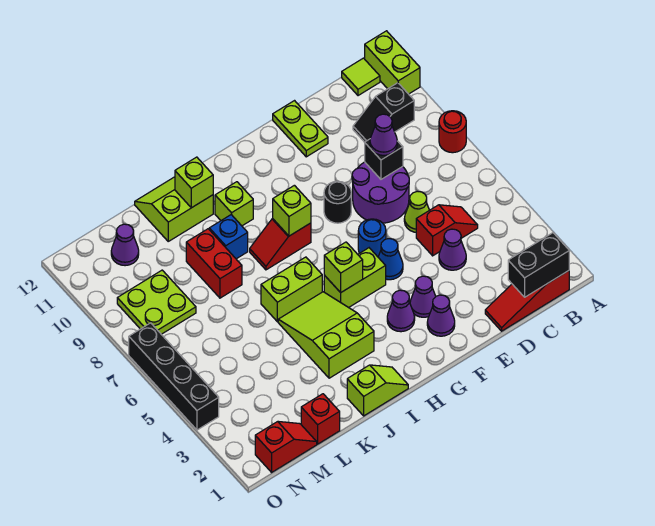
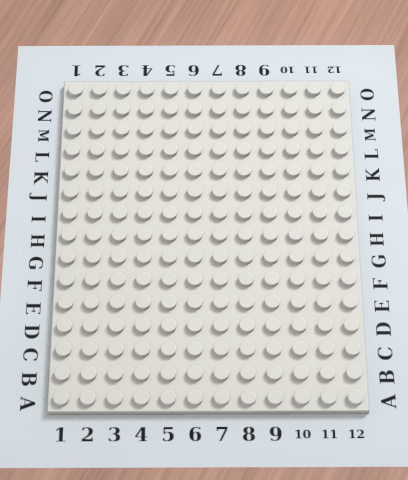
none -> red round brick A8 level 1
none -> lime brick A11:A12 level 1
none -> red slope B1:D1 level 1 top B
none -> black slope B10:C10 level 1 top B

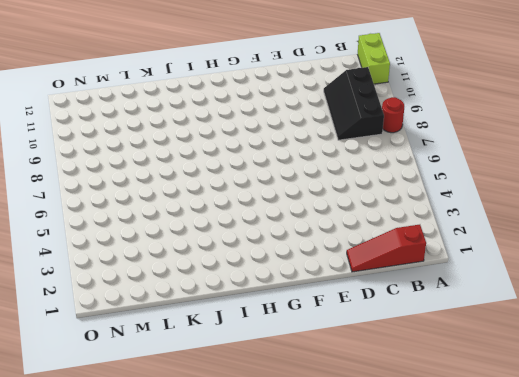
black slope B8:C10 level 1 top B -> black slope B10:C10 level 1 top B
none -> lime tile B12 level 1
none -> red slope C5:D5 level 1 top D
none -> purple cone D4 level 1
none -> lime cone D6 level 1

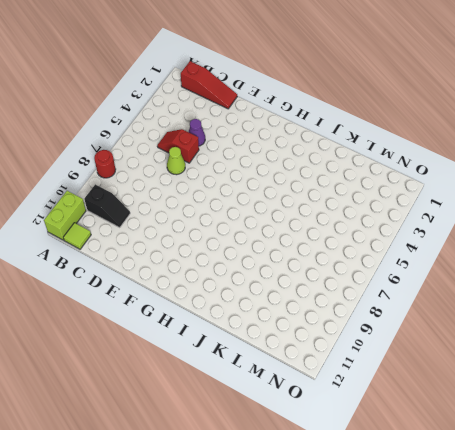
none -> purple round brick D7:E8 level 1
none -> lime plate E11:E12 level 1
none -> purple cone F2 level 1
none -> purple cone F3 level 1

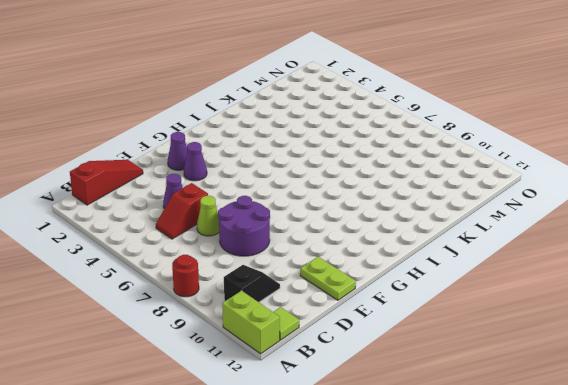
none -> blue cone F5 level 1
none -> blue round brick F6 level 1
none -> black round brick F8 level 1
none -> purple cone G3 level 1

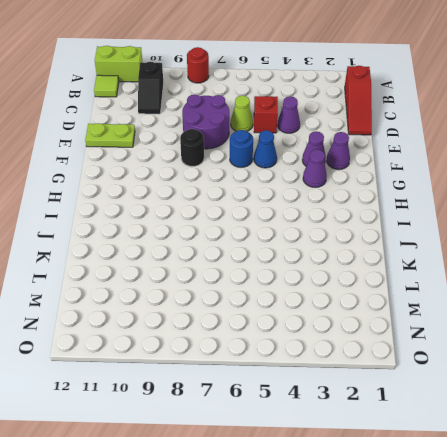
none -> lime brick G5:H5 level 1
none -> red slope H8:I8 level 1 top H
none -> lime slope I1:J1 level 1 top J
none -> lime slope I3:J5 level 1 top 3

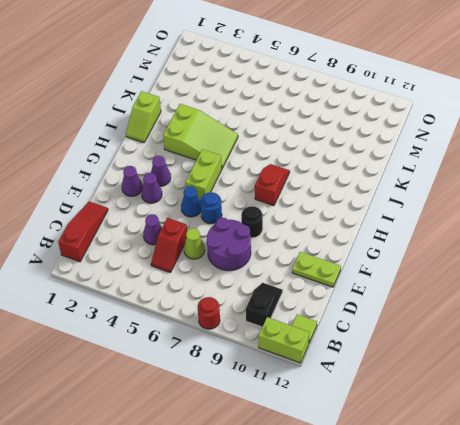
none -> lime brick I6:J6 level 1
none -> lime brick I10 level 1
none -> blue brick J9 level 1
none -> lime slope J11:K12 level 1 top 11

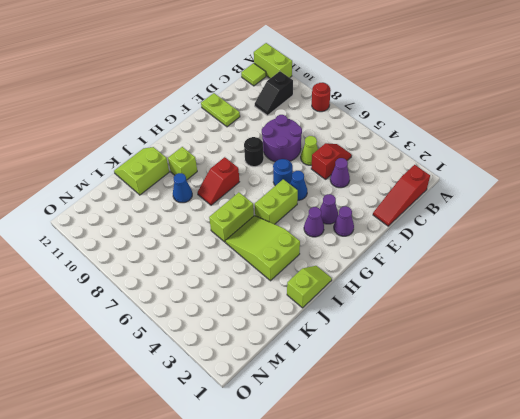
blue cone J9 level 1 -> blue brick J9 level 1
none -> red brick K8:K9 level 1
none -> red brick L1 level 1
none -> red slope M1:N1 level 1 top N
none -> lime plate M8:N9 level 1

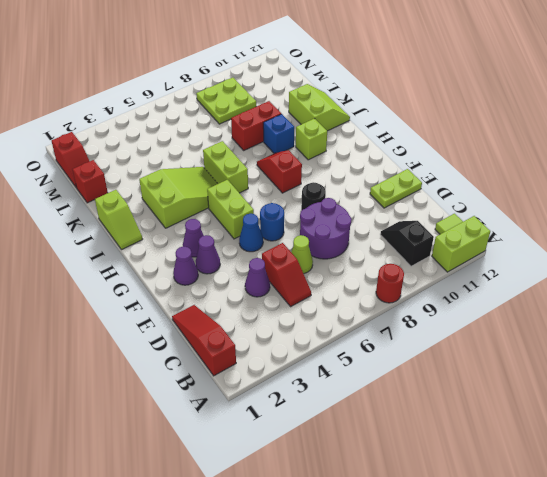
none -> purple cone M11 level 1
none -> black brick O4:O7 level 1
none -> black brick B1:C1 level 2
none -> black brick D8 level 2

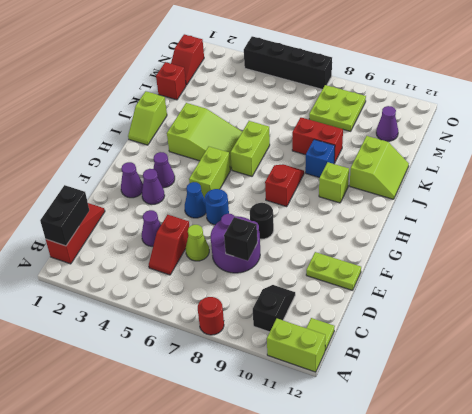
none -> lime brick H5 level 2
none -> lime brick H8 level 2
none -> lime brick J11 level 2
none -> purple cone D8 level 3

